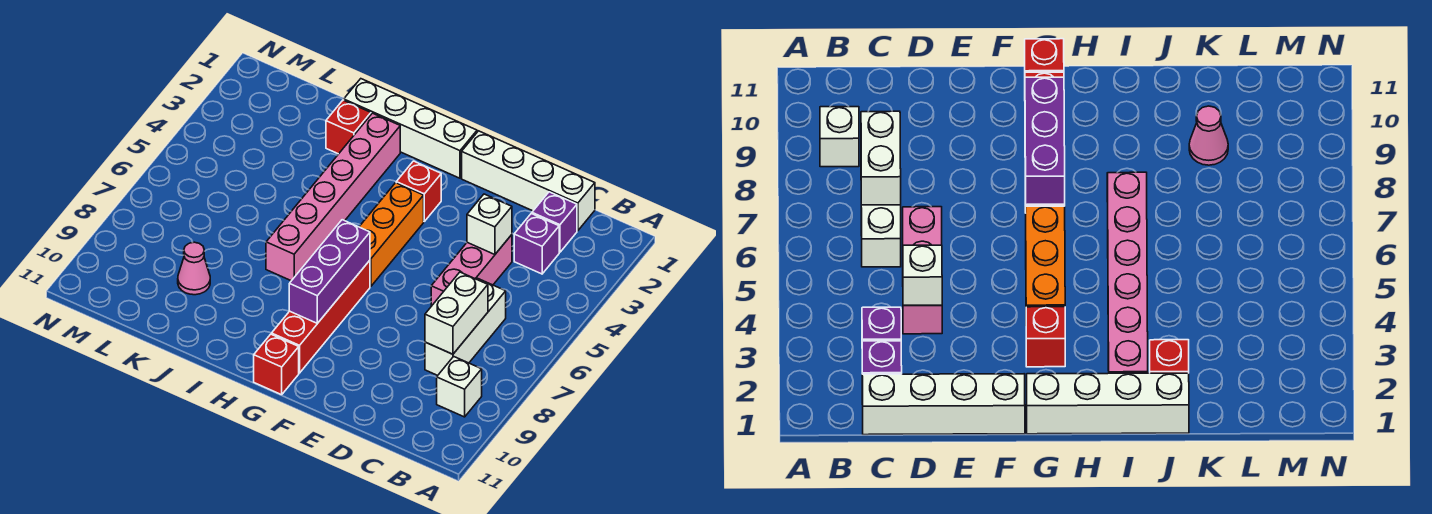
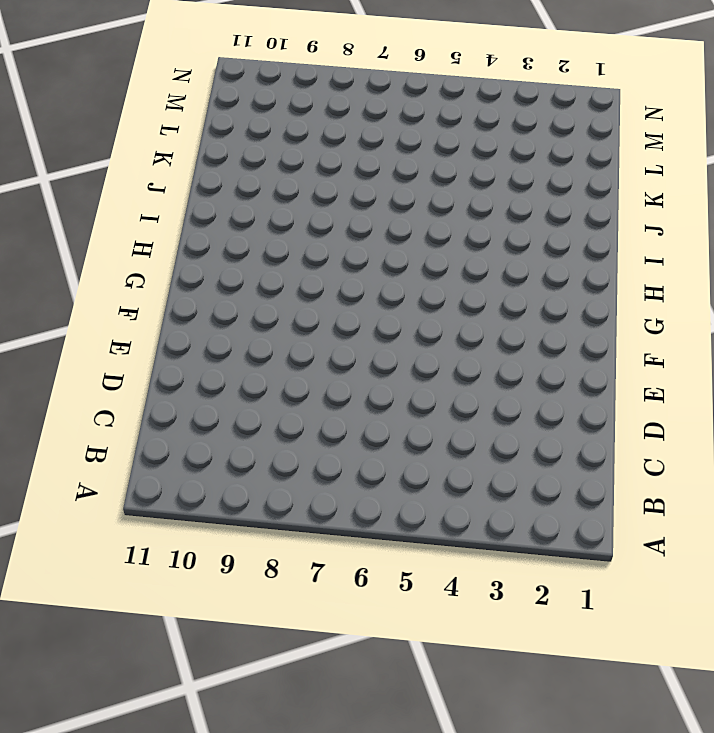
none -> white brick B9 level 1
none -> white brick C1:F1 level 1
none -> purple brick C2 level 1

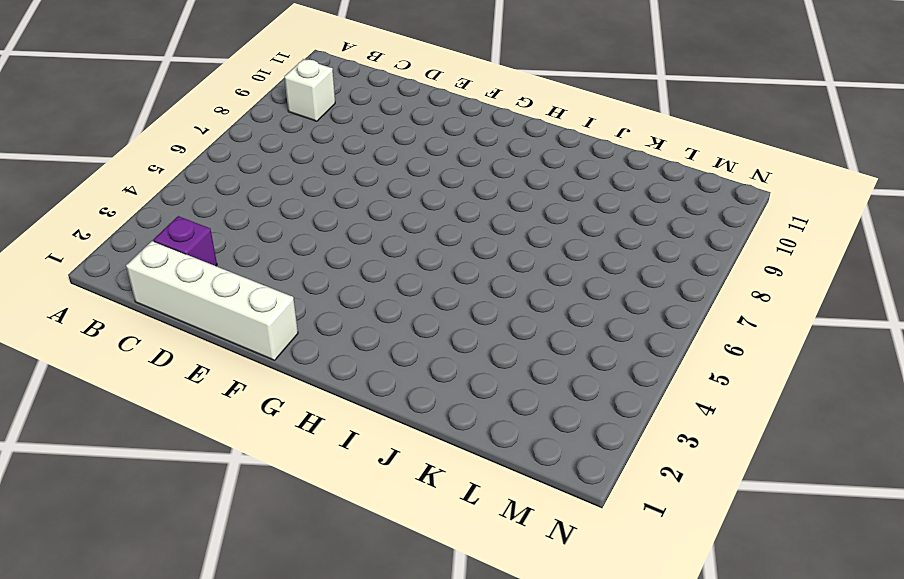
none -> purple brick C3 level 1
none -> white brick C6:C8 level 1
none -> pink brick D4:D6 level 1

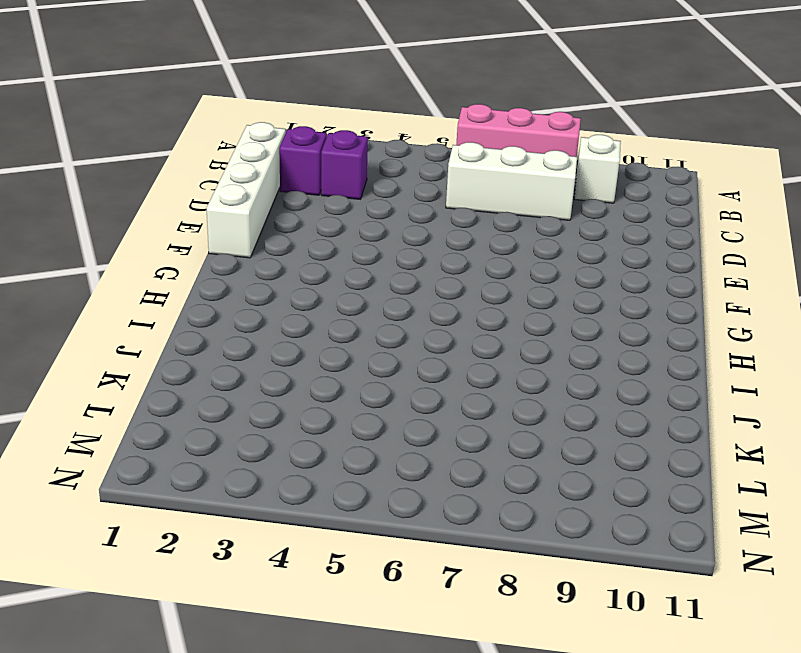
pink brick A6:A8 level 1 -> pink brick D4:D6 level 1
none -> white brick G1:J1 level 1
none -> red brick G3 level 1
none -> orange brick G4:G6 level 1

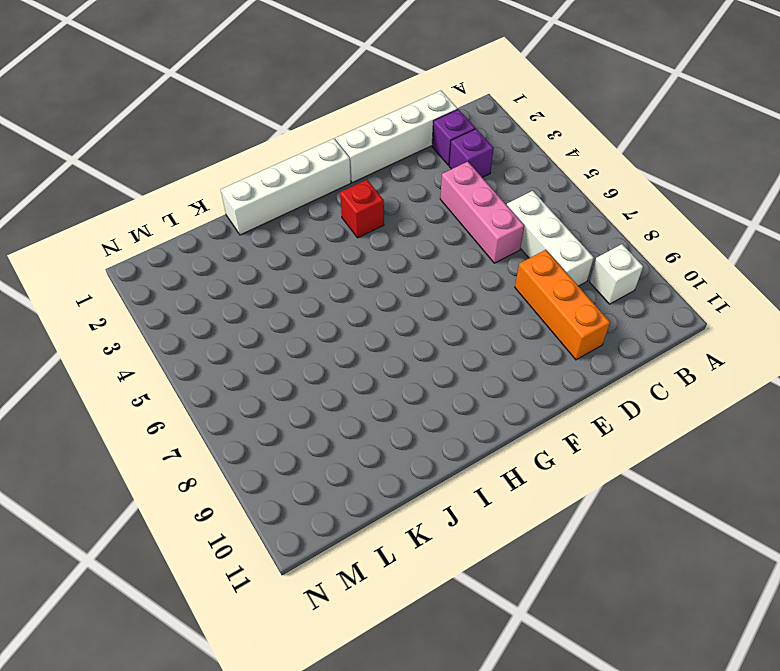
orange brick D8:D10 level 1 -> orange brick G4:G6 level 1
none -> red brick G7:G10 level 1
none -> red brick G11 level 1
none -> pink brick I2:I7 level 1

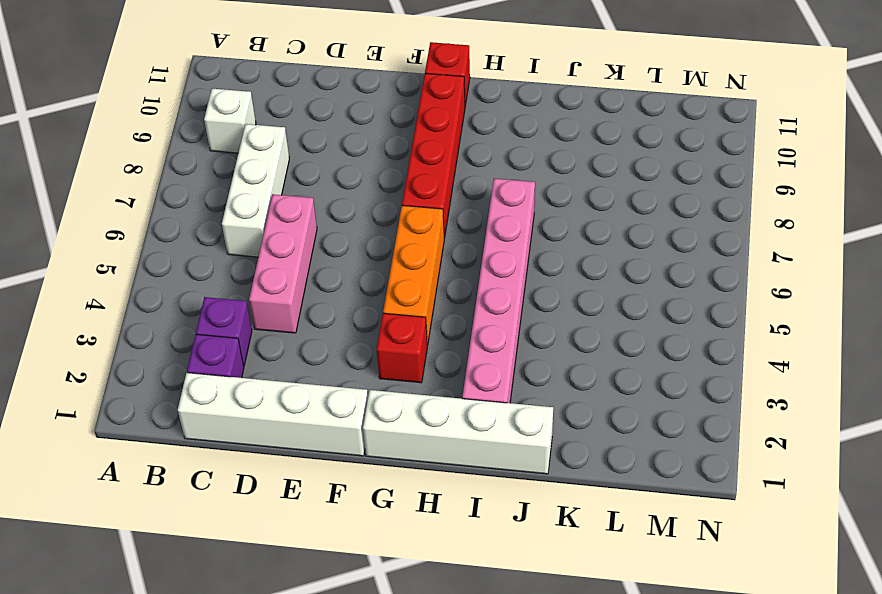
none -> red brick J2 level 1
none -> pink cone K9 level 1
none -> white brick C7:C8 level 2

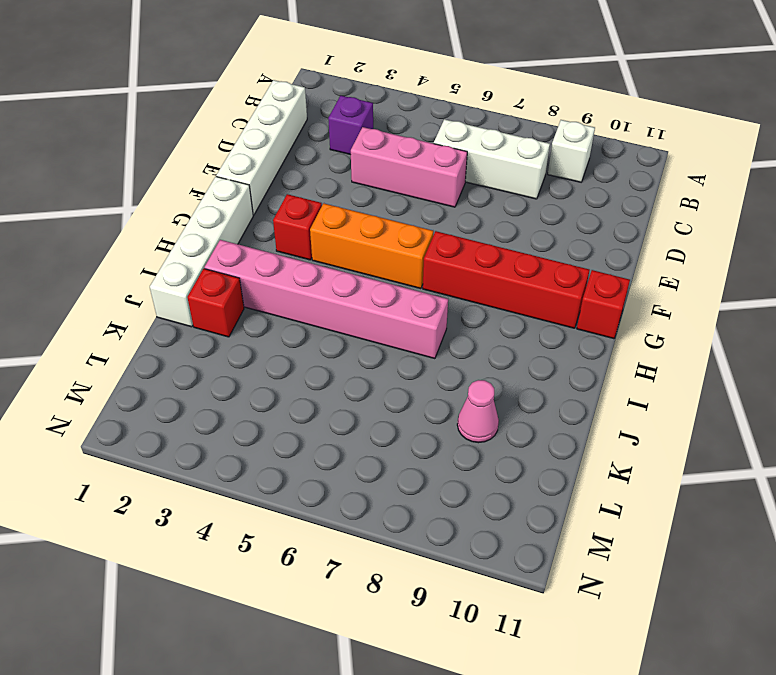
none -> purple brick C2 level 1
none -> white brick C7:C8 level 2
none -> white brick D4 level 2

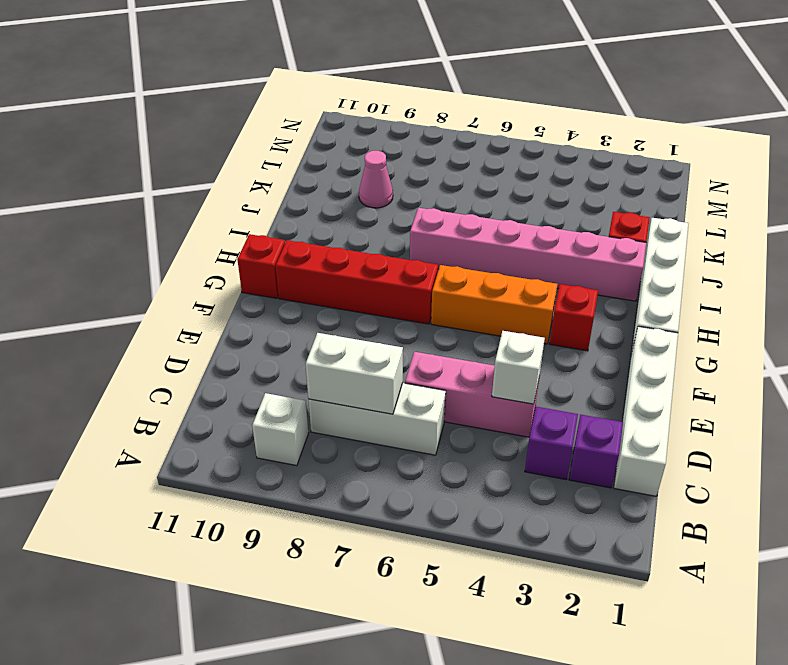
none -> purple brick G7:G9 level 2

